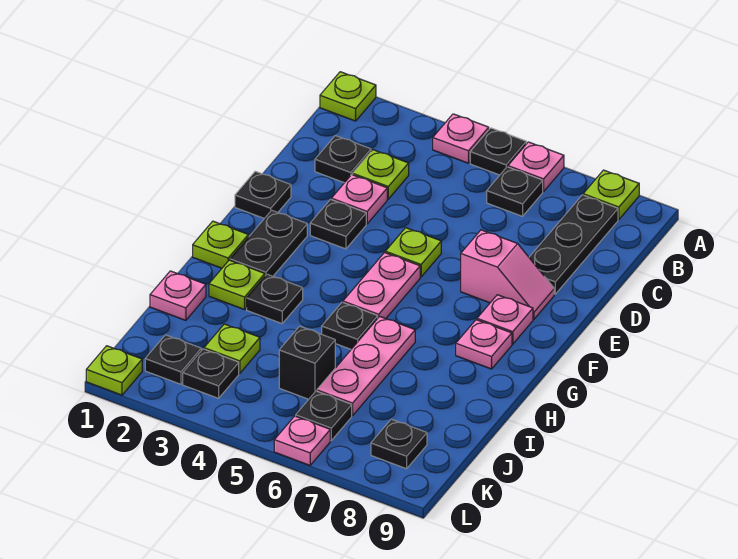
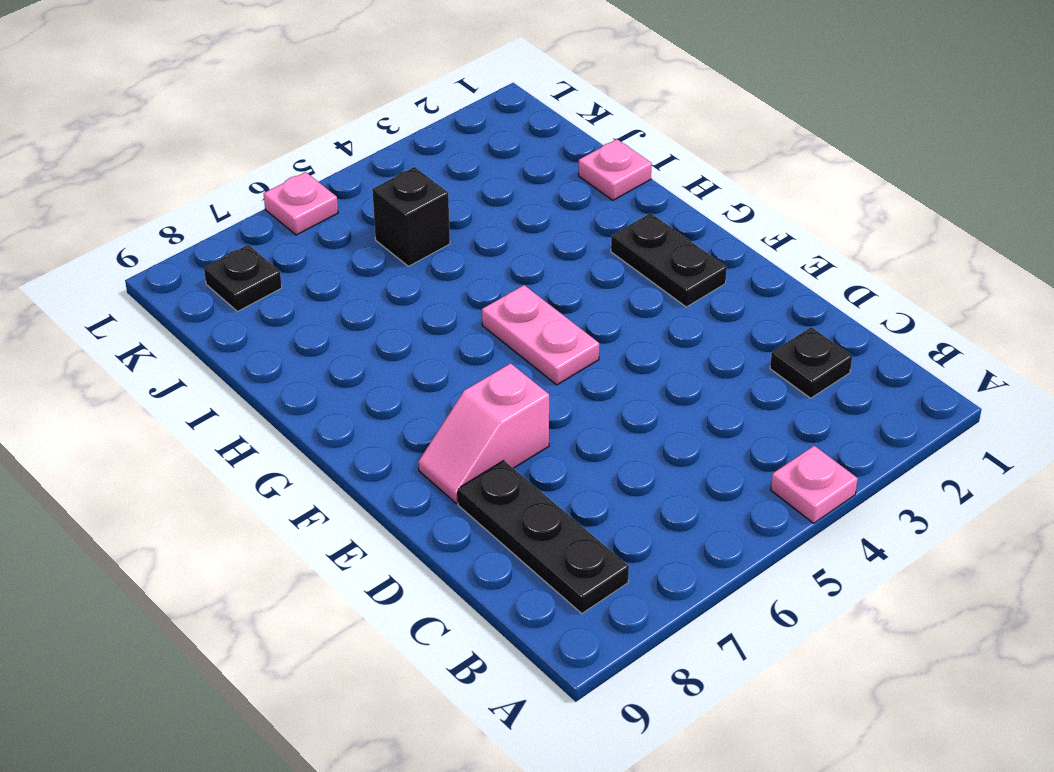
none -> lime plate A1 level 1
none -> black plate A5 level 1
none -> pink plate A6 level 1
none -> lime plate A8 level 1

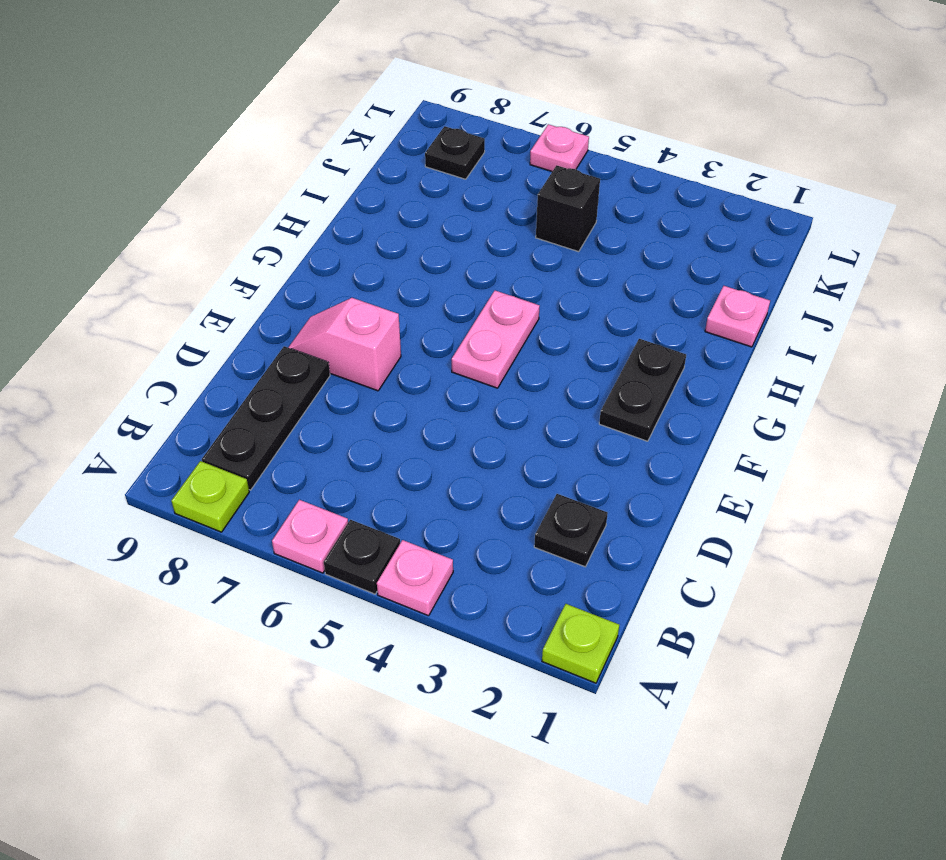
none -> black plate B6 level 1
none -> lime plate C3 level 1
none -> pink plate D3 level 1
none -> black plate E1 level 1

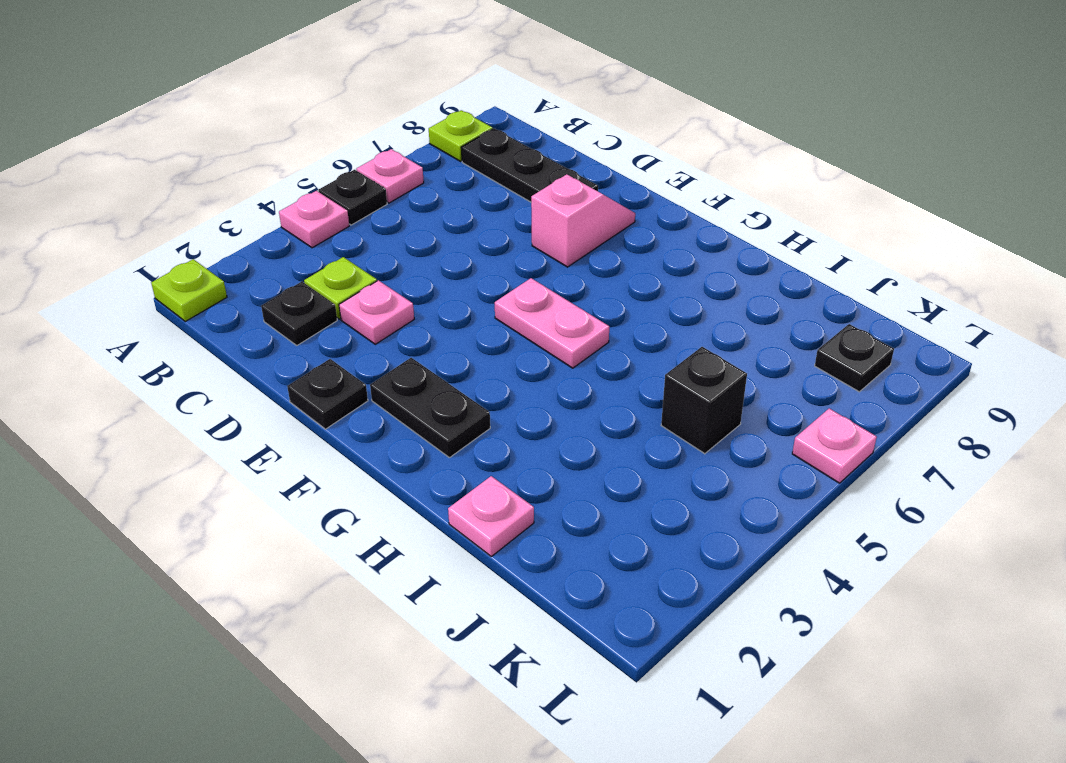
none -> black plate B6 level 1
none -> black plate E3 level 1
none -> lime plate E5 level 1
none -> pink plate F8 level 1

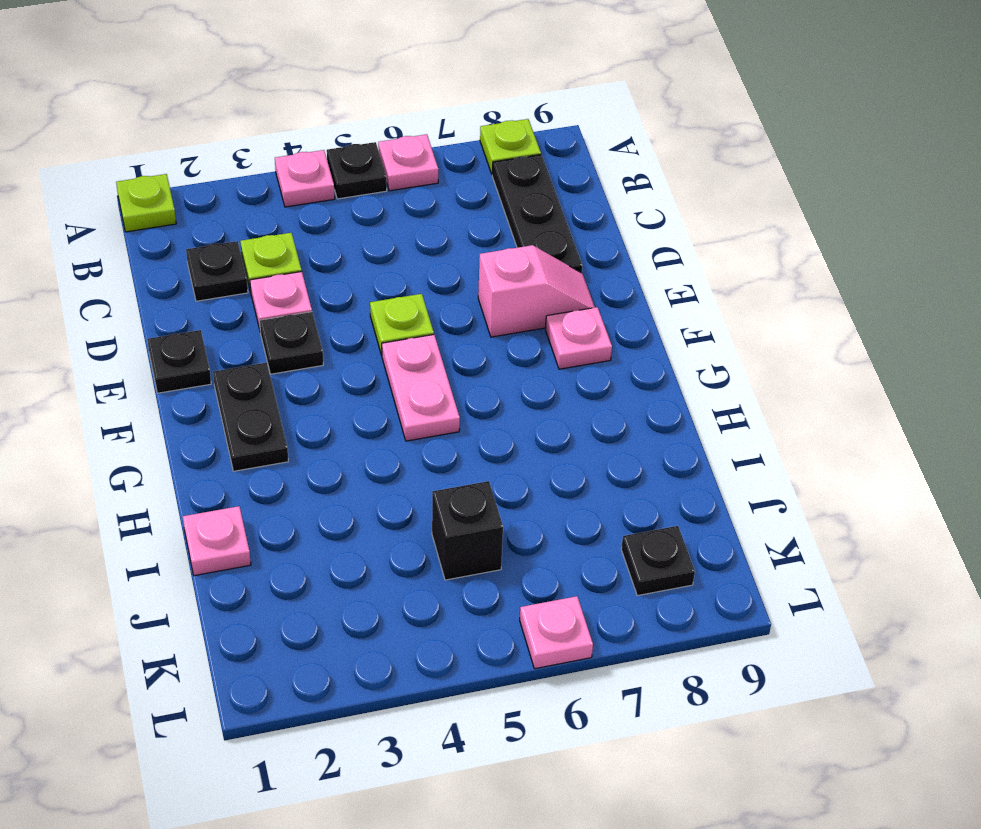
none -> black plate B6 level 1
none -> lime plate G1 level 1
none -> pink plate G8 level 1
none -> lime plate H2 level 1

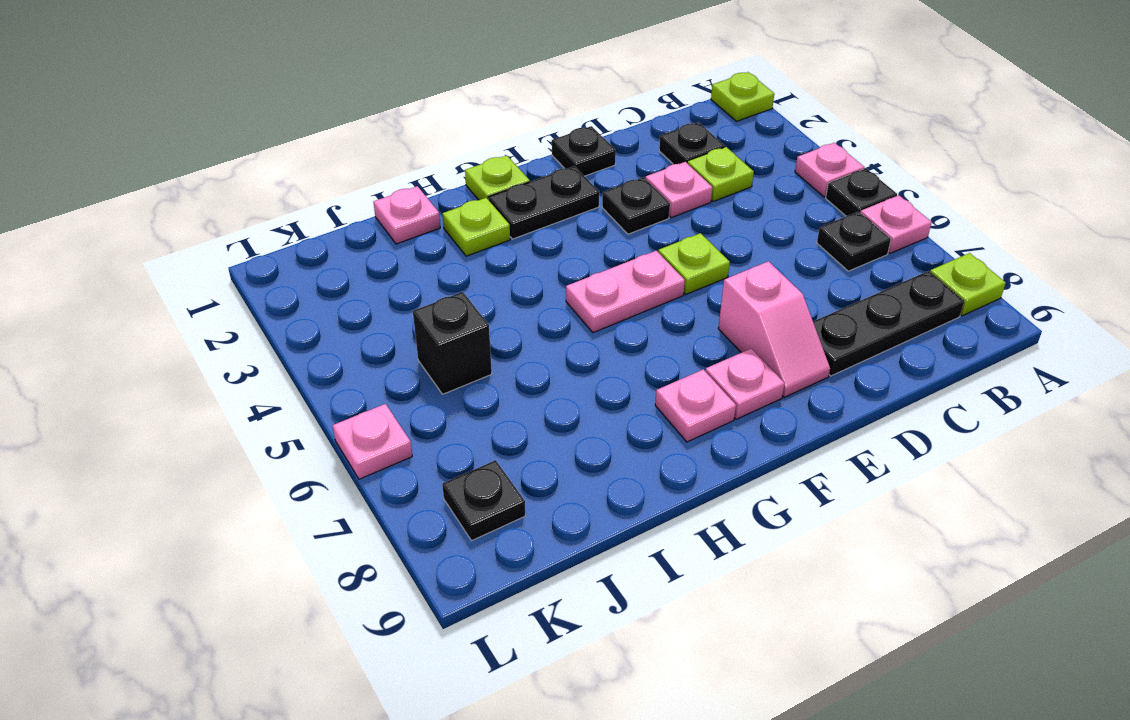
none -> black plate H3 level 1
none -> black plate H5 level 1
none -> pink plate H6:J6 level 1
none -> lime plate J3 level 1

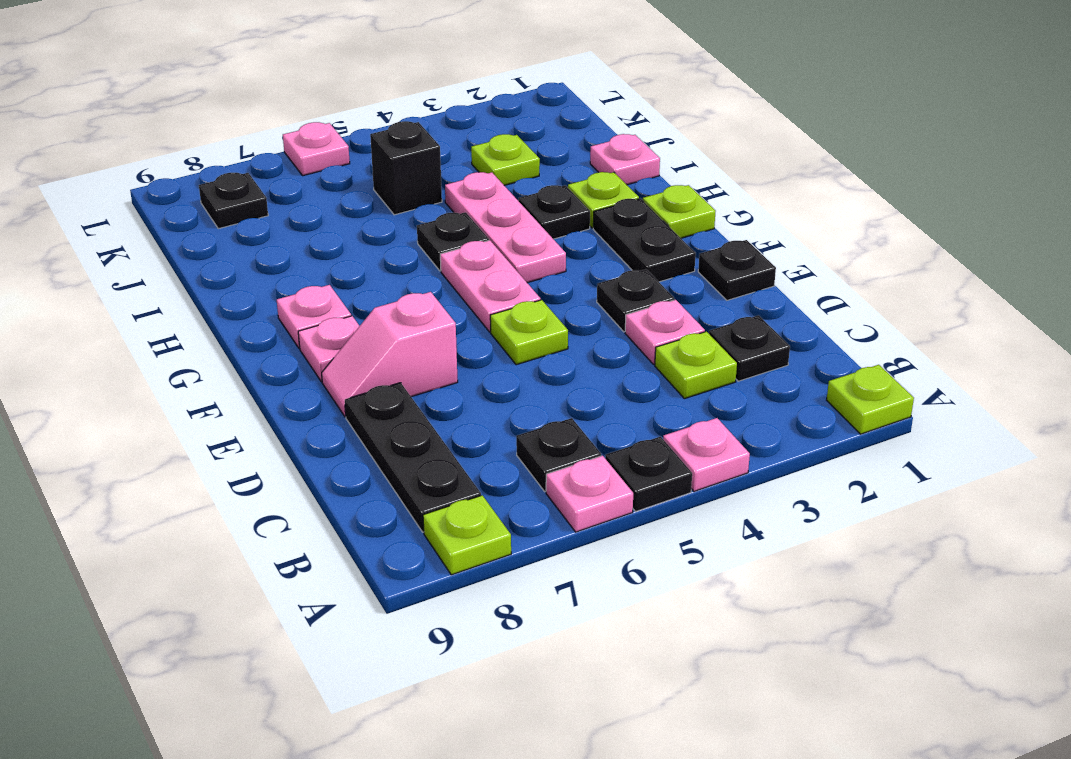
pink plate G4:I4 level 1 -> pink plate H6:J6 level 1
none -> black plate K2 level 1
none -> black plate K3 level 1
none -> black plate K6 level 1
none -> lime plate L1 level 1

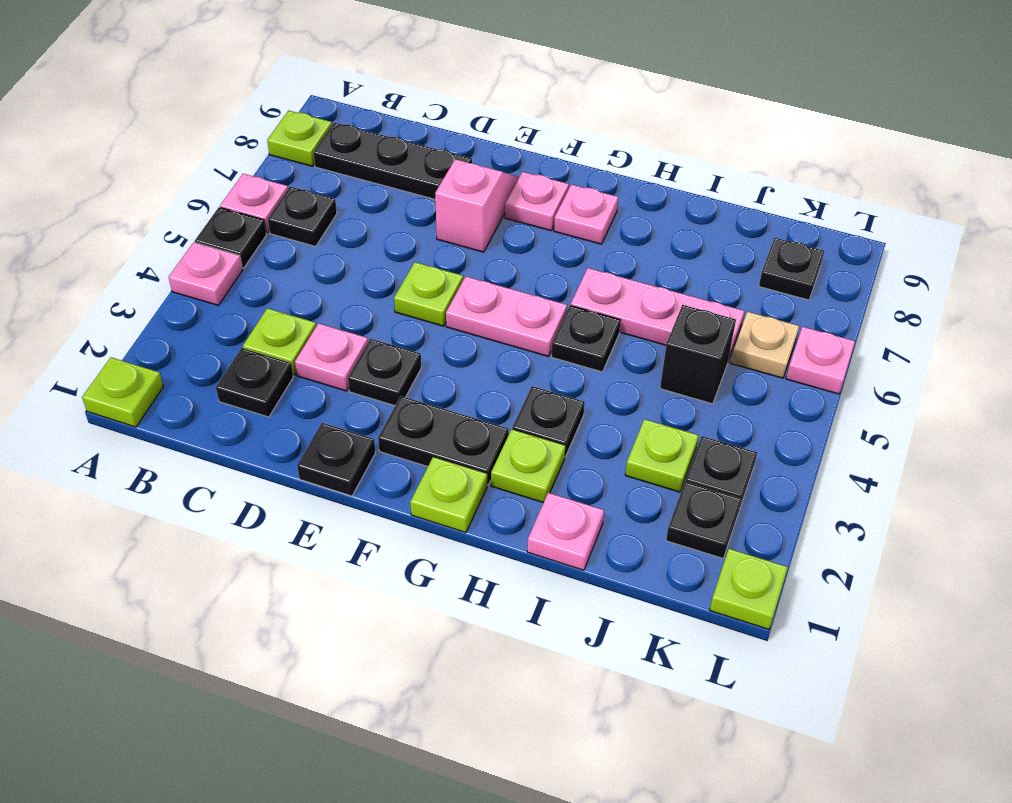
tan plate K6 level 1 -> black plate K6 level 1

